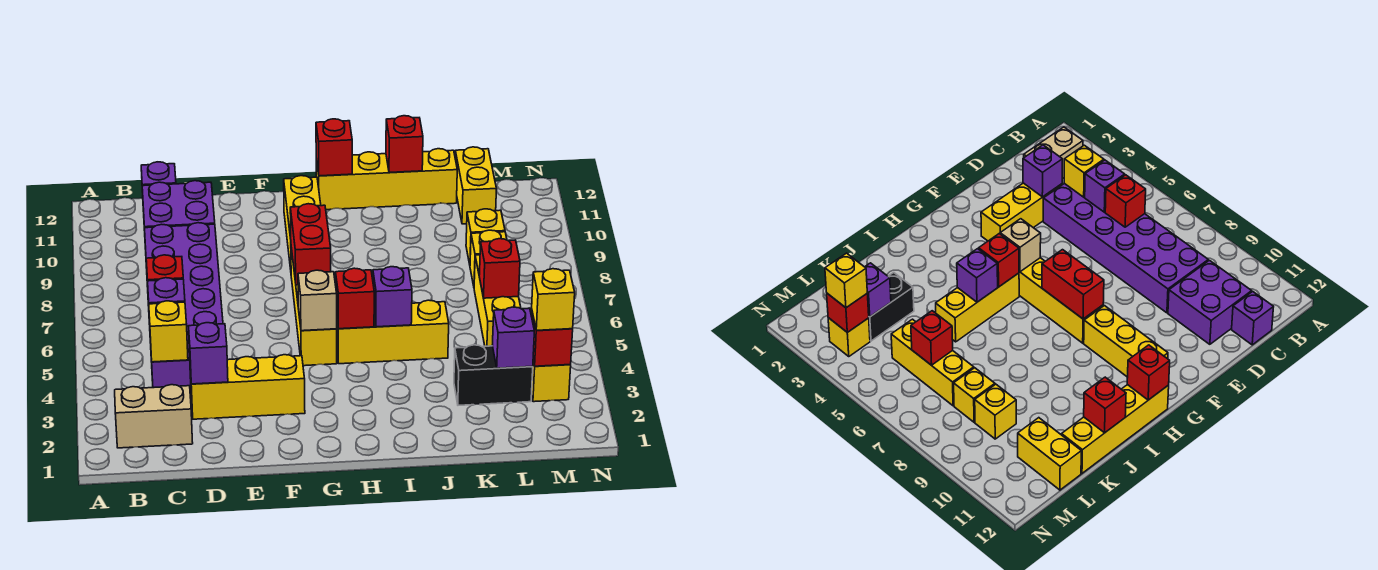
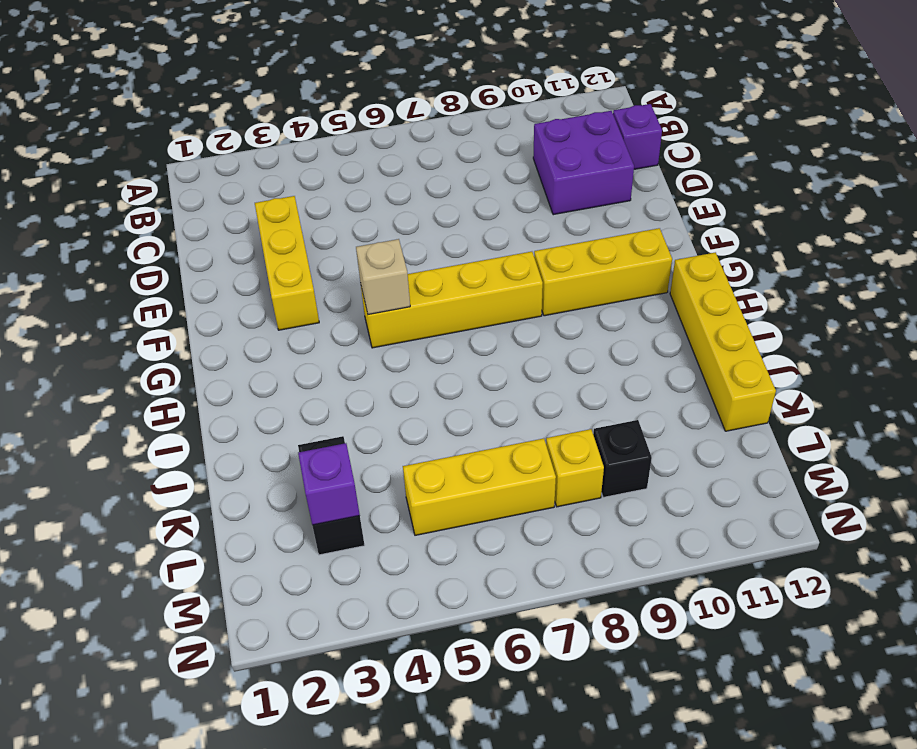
black brick L9 level 1 -> yellow brick L9 level 1
none -> tan brick B2:C2 level 1
none -> purple brick C4:D9 level 1
none -> yellow brick H5:J5 level 1

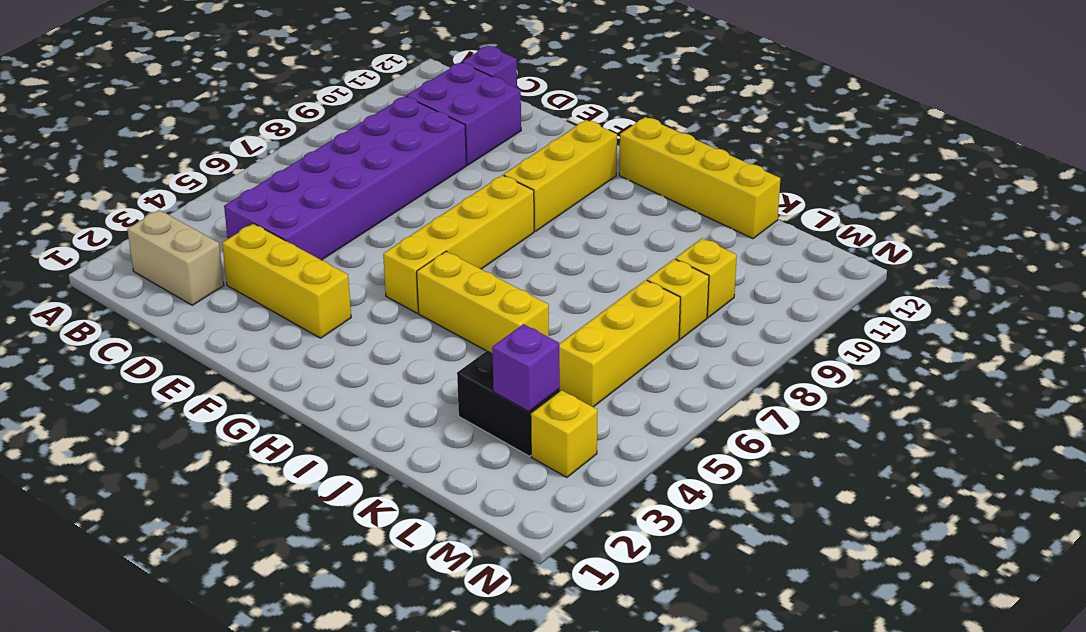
none -> yellow brick L11:L12 level 1
none -> yellow brick C4 level 2
none -> purple brick C5 level 2

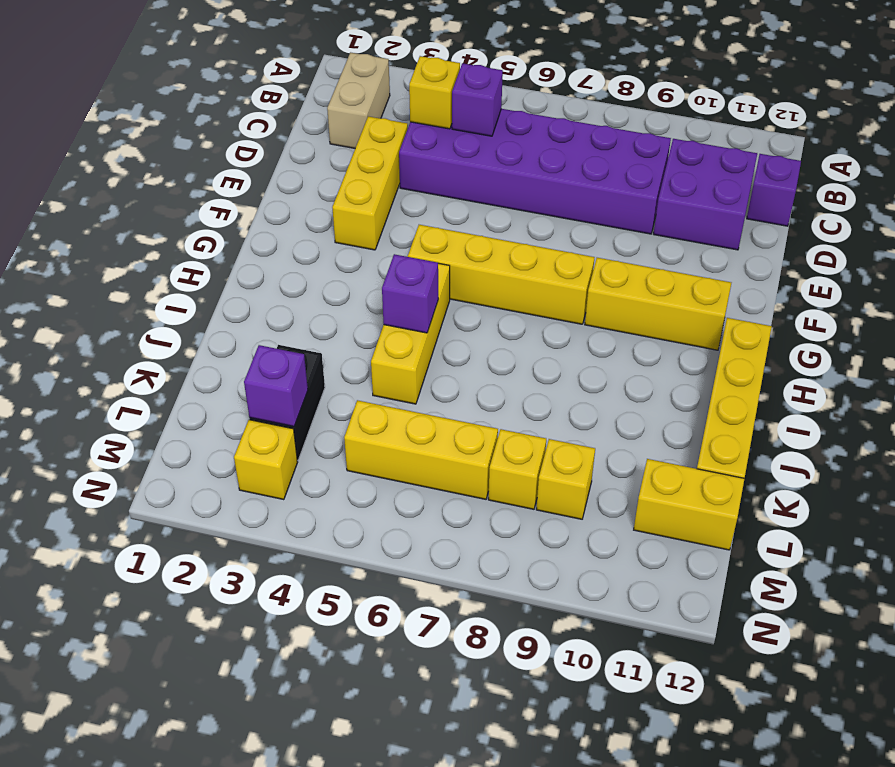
none -> red brick C6 level 2
none -> purple brick D3 level 2
none -> tan brick G5 level 2

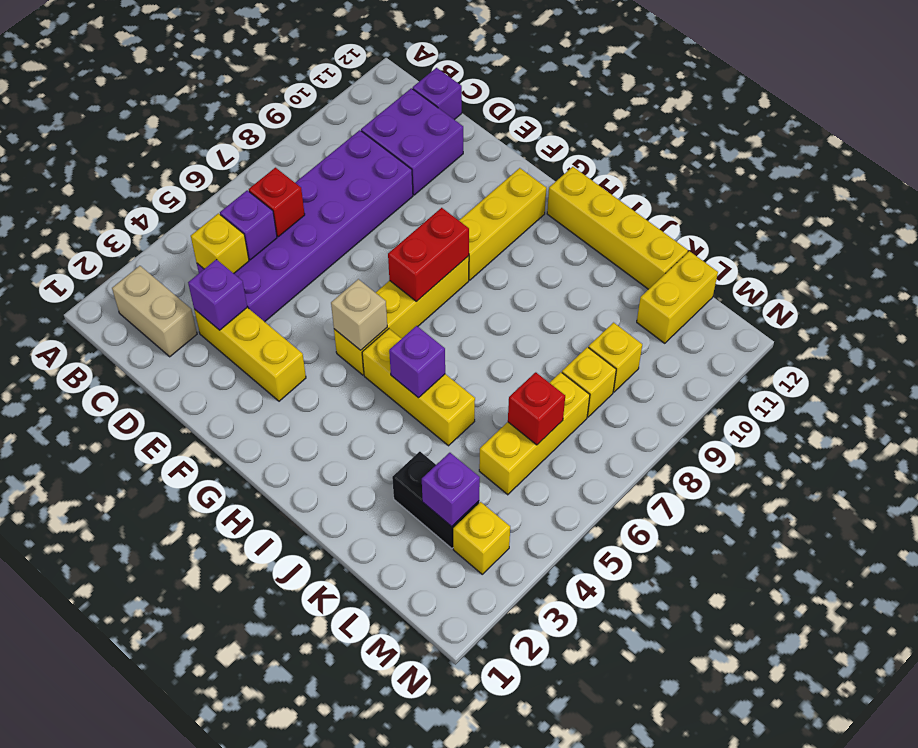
none -> red brick H5 level 2
none -> red brick H12 level 2
none -> red brick J12 level 2

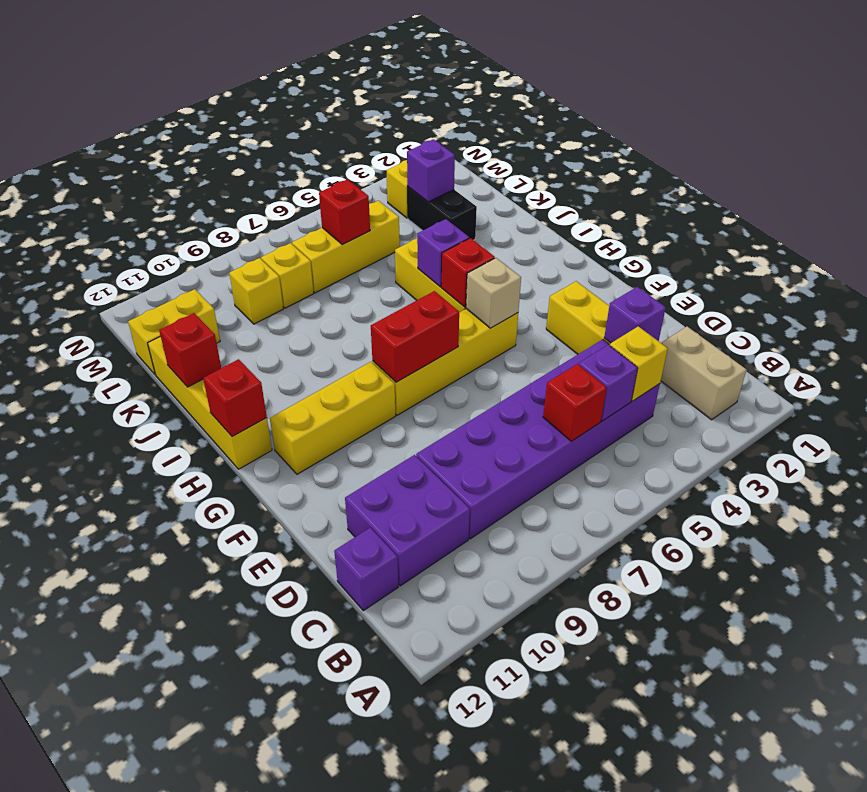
none -> red brick M3 level 2
none -> yellow brick M3 level 3

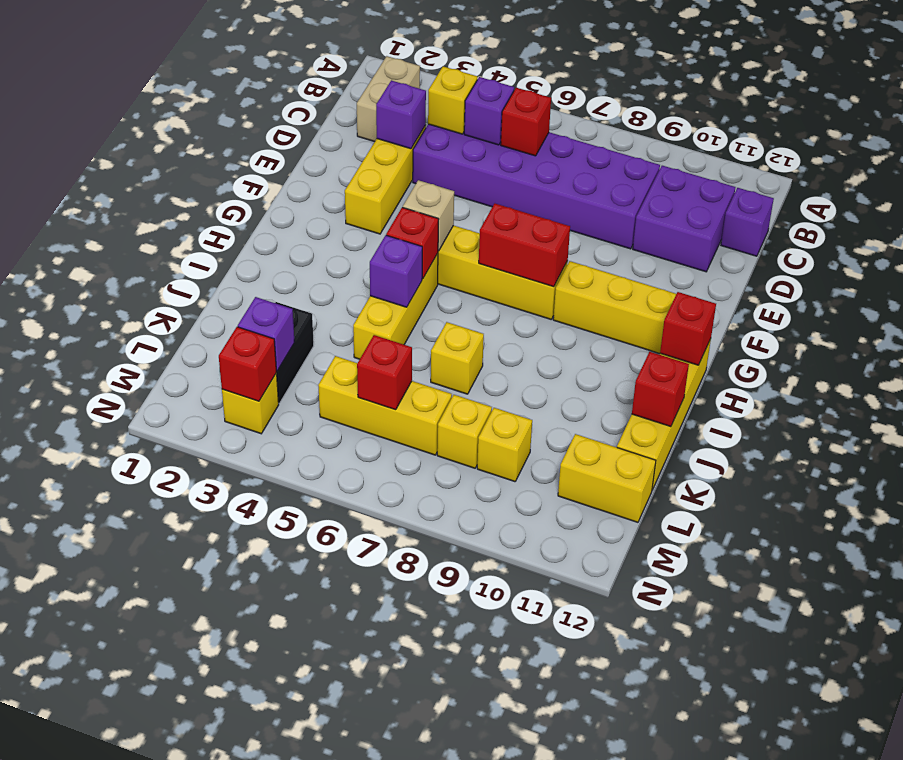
yellow brick J7 level 1 -> yellow brick M3 level 3

